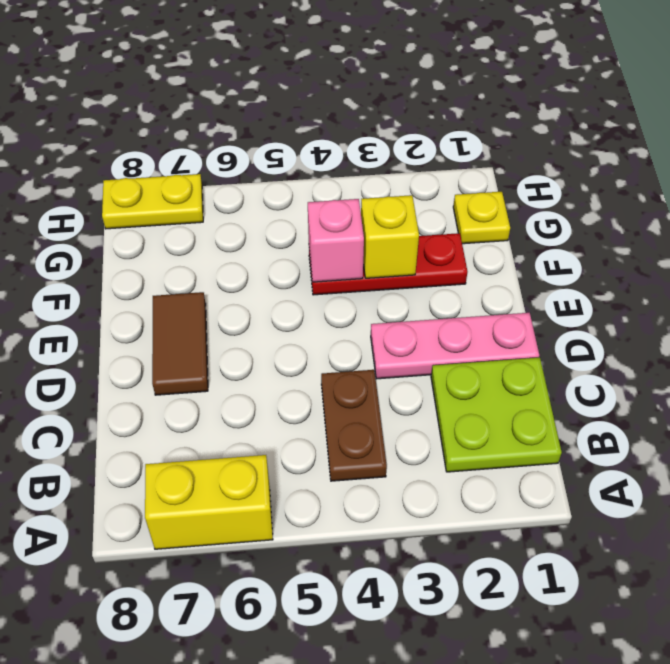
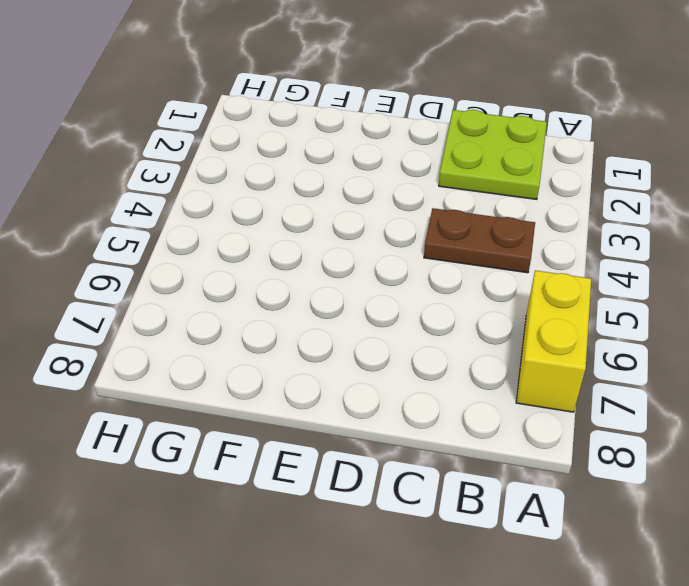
none -> pink plate D1:D3 level 1
none -> brown tile D7:E7 level 1

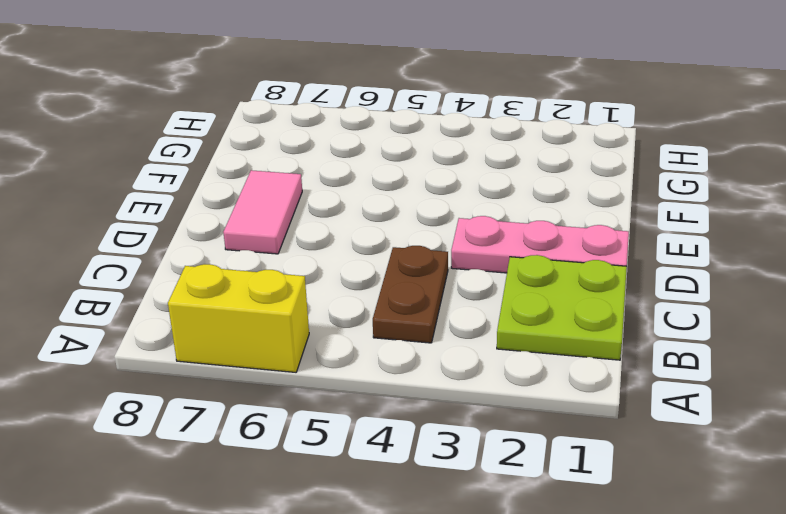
pink tile D7:E7 level 1 -> brown tile D7:E7 level 1
none -> red plate F2:F4 level 1
none -> yellow plate G1 level 1

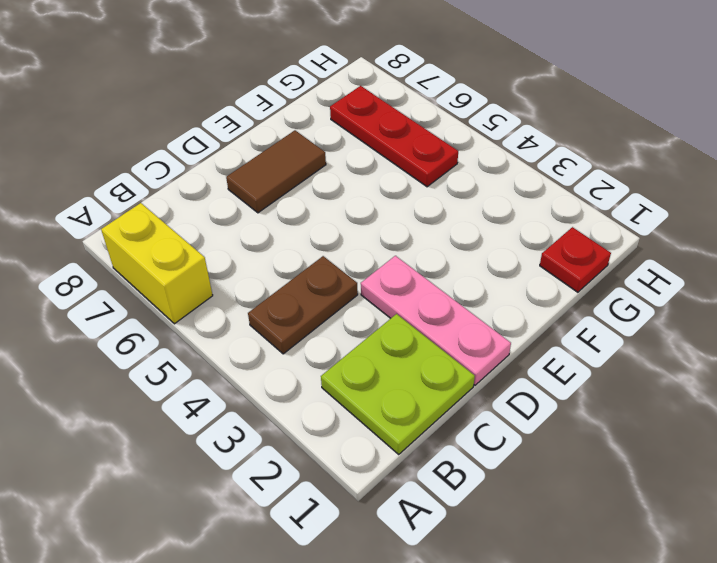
red plate G1 level 1 -> yellow plate G1 level 1
red plate G5:G7 level 1 -> red plate F2:F4 level 1
none -> yellow plate H7:H8 level 1
none -> yellow brick F3 level 2

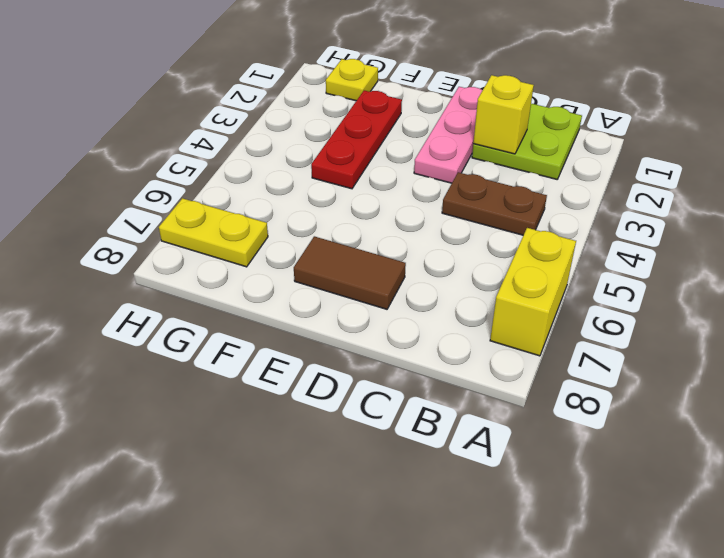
yellow brick C2 level 2 -> yellow brick F3 level 2
yellow plate G7:H7 level 1 -> yellow plate H7:H8 level 1
none -> pink brick F4 level 2

